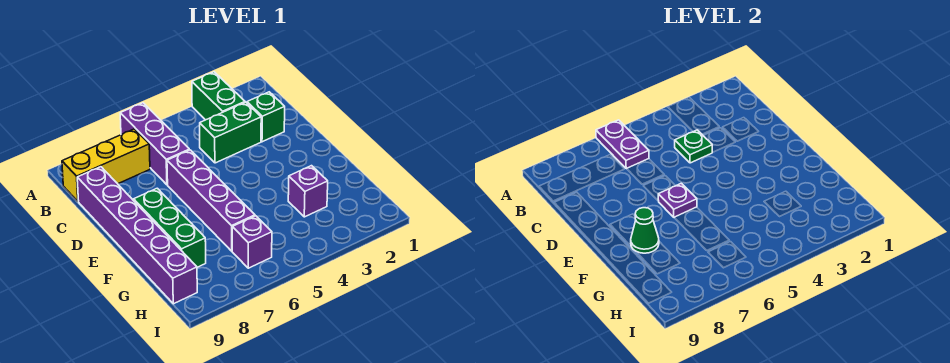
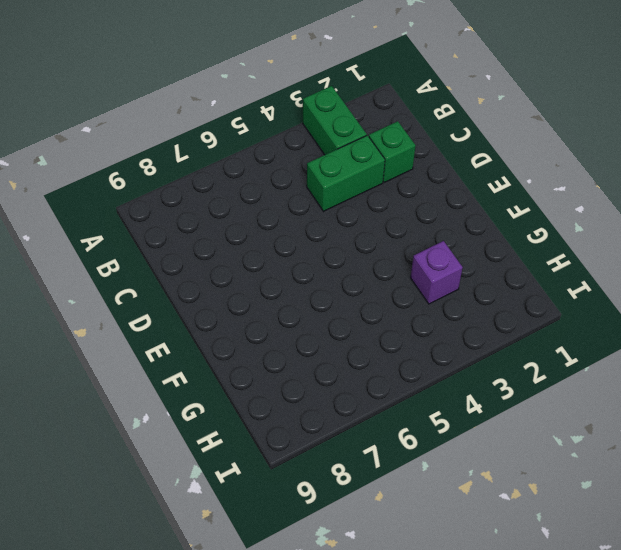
none -> purple brick A6:C6 level 1
none -> yellow brick B7:B9 level 1
none -> purple brick C9:H9 level 1

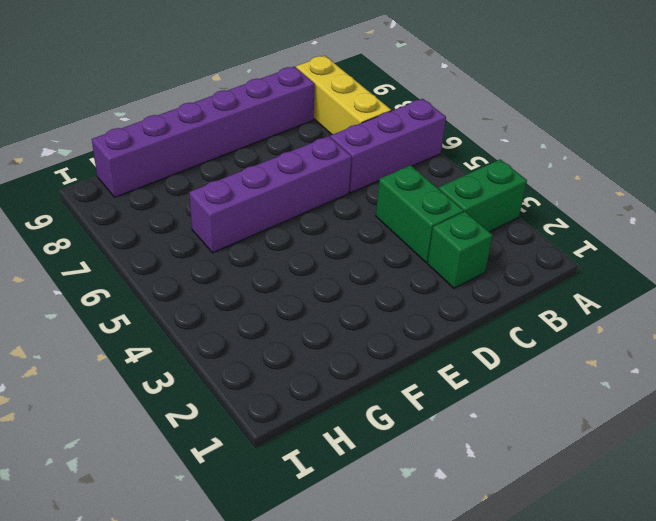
none -> green brick E8:G8 level 1
none -> purple brick G3 level 1
none -> purple brick H6 level 1

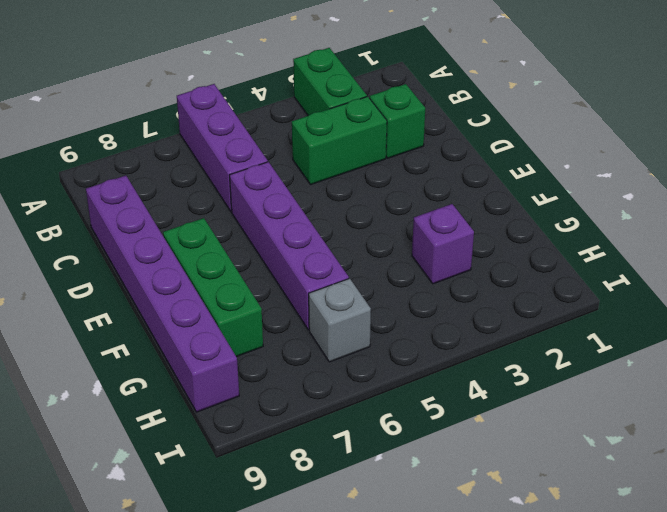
grey brick H6 level 1 -> purple brick H6 level 1
none -> yellow brick B7:B9 level 1
none -> purple plate A6:B6 level 2
none -> green plate C4 level 2

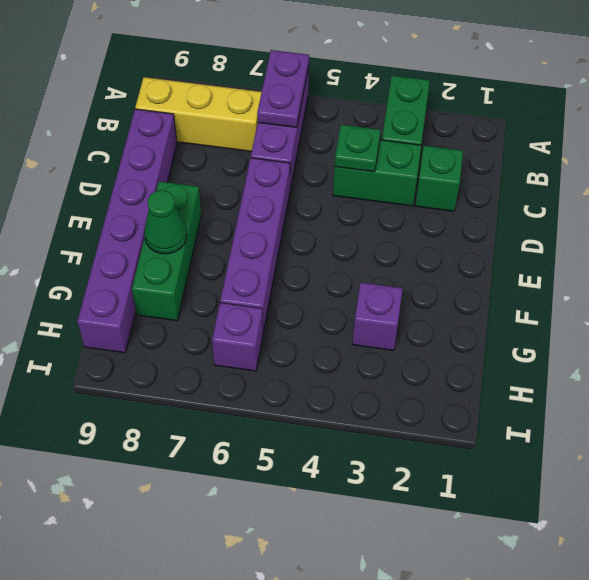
none -> purple plate E6 level 2

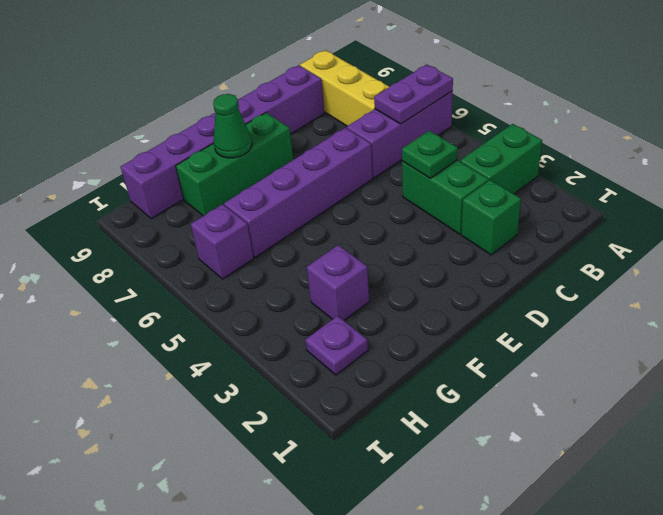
purple plate H2 level 1 -> purple plate E6 level 2

